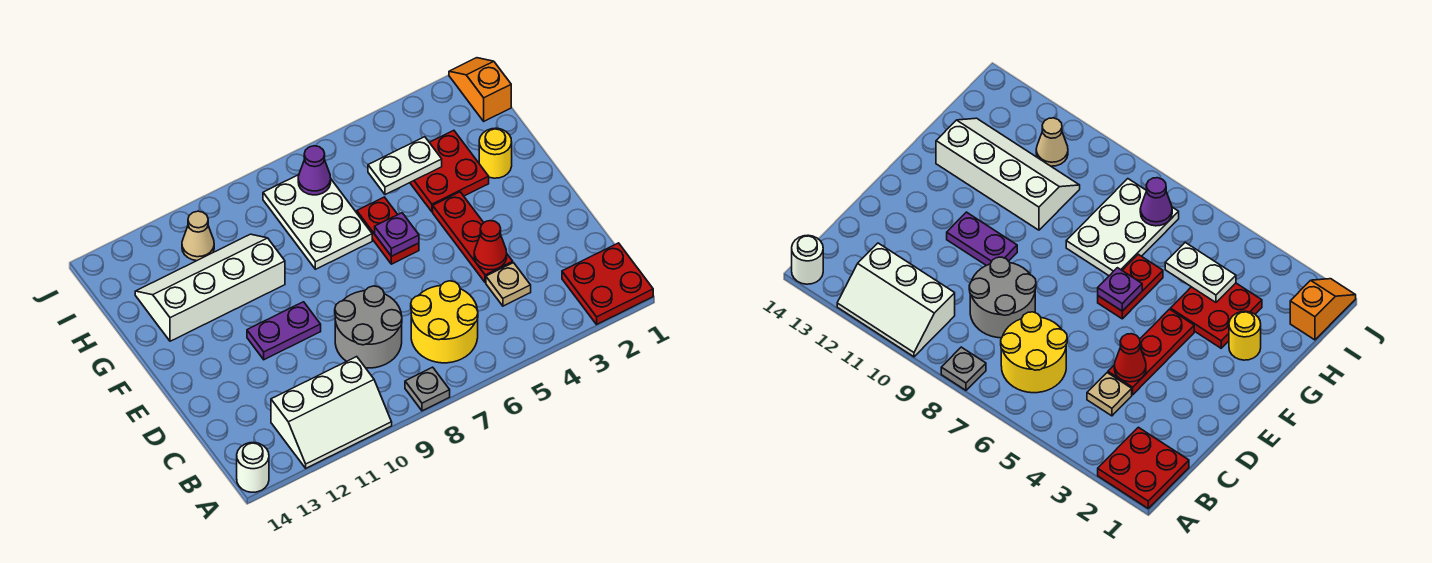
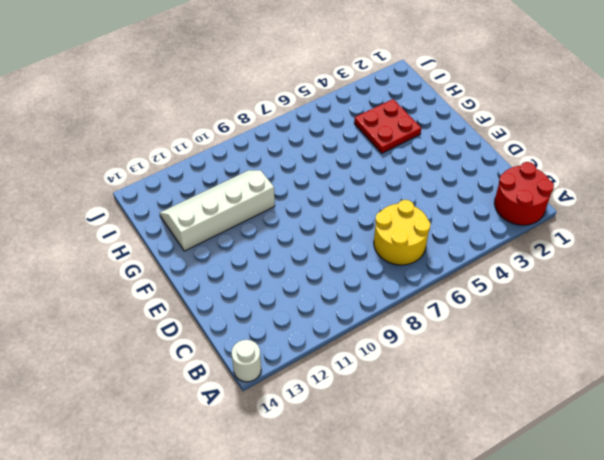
red round brick A1:B2 level 1 -> red plate A1:B2 level 1
none -> grey plate A8 level 1
none -> white slope A10:B12 level 1 top B
none -> tan plate C4 level 1

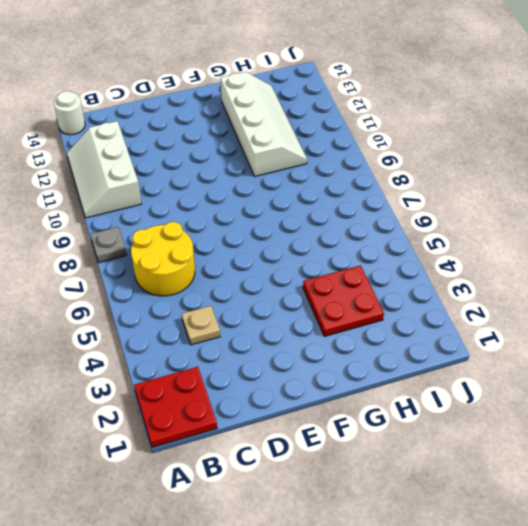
none -> grey round brick C8:D9 level 1
none -> red plate D4:F4 level 1
none -> purple plate E10:E11 level 1

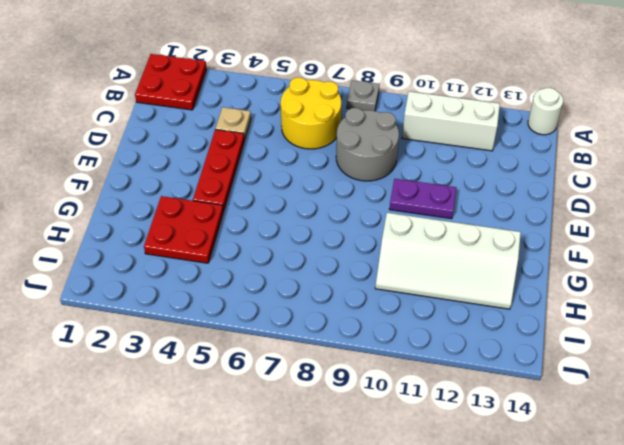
none -> red plate F6:G6 level 1
none -> yellow round brick G2 level 1
none -> white plate G7:I8 level 1

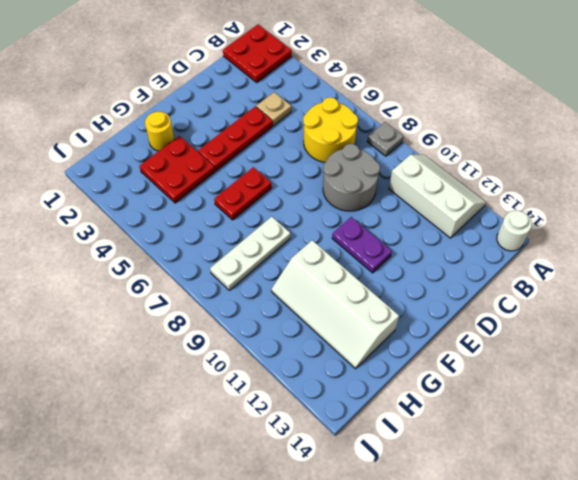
white plate G8:I8 level 1 -> white plate G7:I8 level 1
none -> orange slope I1:J1 level 1 top I
none -> tan cone I11 level 1
none -> red cone D4 level 2

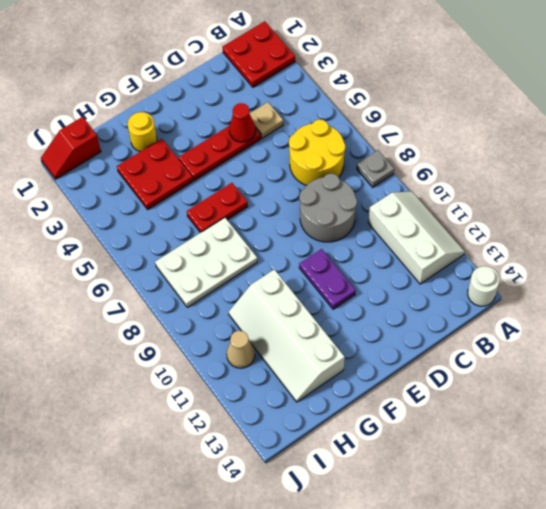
red slope I1:J1 level 1 top I -> orange slope I1:J1 level 1 top I
none -> purple plate F6 level 2
none -> white plate H4:H5 level 2
none -> purple cone I7 level 2

